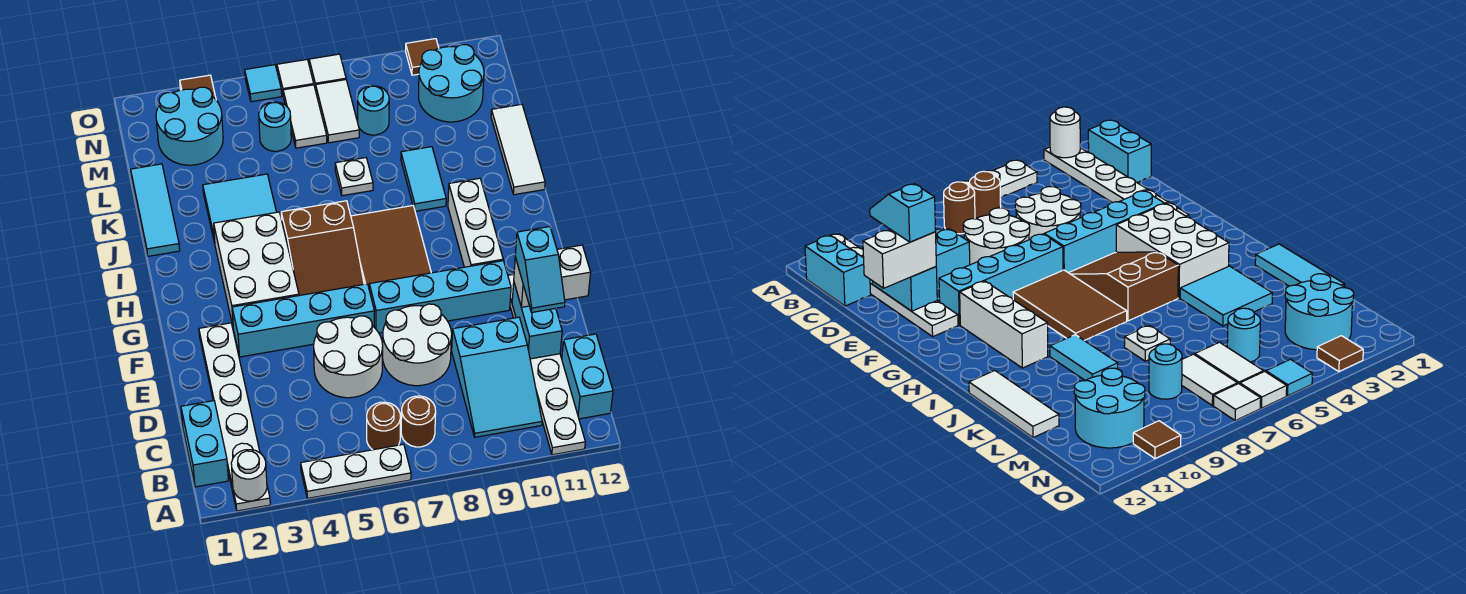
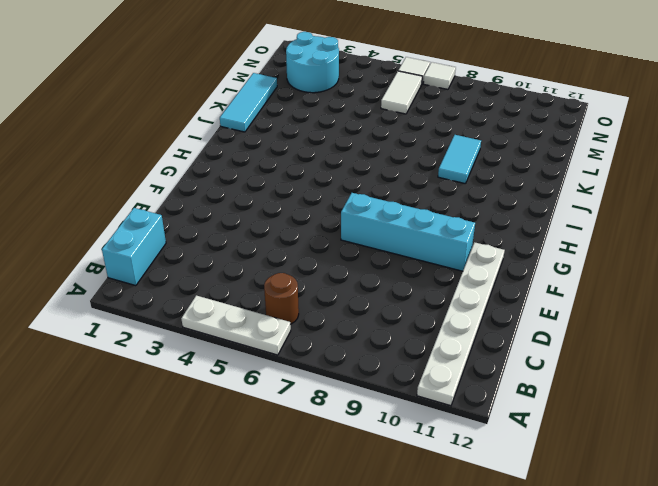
none -> white plate A2:F2 level 1
none -> brown round brick B7 level 1
none -> cyan slope B9:D10 level 1 top D
none -> cyan brick B12:C12 level 1

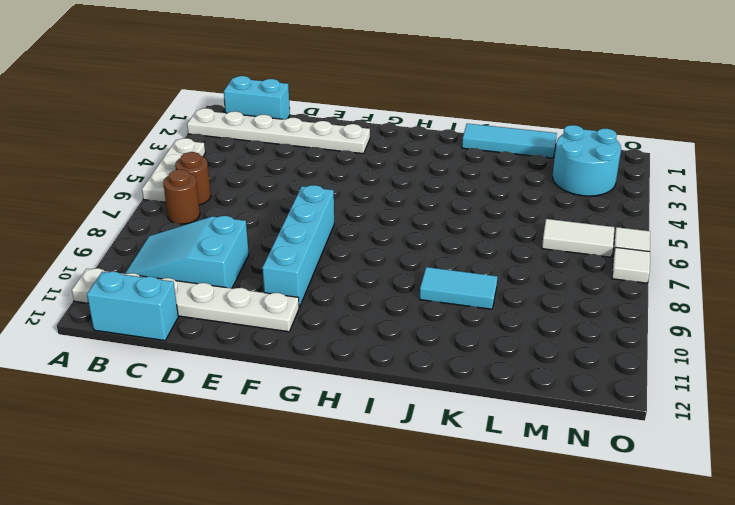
none -> white round brick D5:E6 level 1
none -> white round brick D7:E8 level 1
none -> cyan brick F3:F6 level 1
none -> white brick G3:I4 level 1

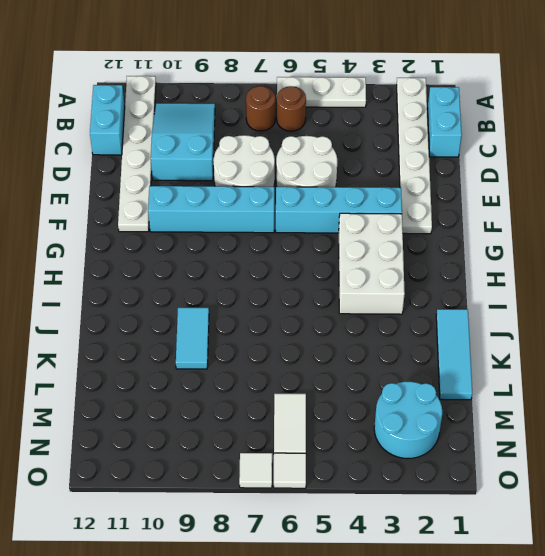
none -> brown slope G5:I6 level 1 top I
none -> brown tile G7:I8 level 1
none -> white brick G10:I10 level 1
none -> cyan tile J3:K4 level 1

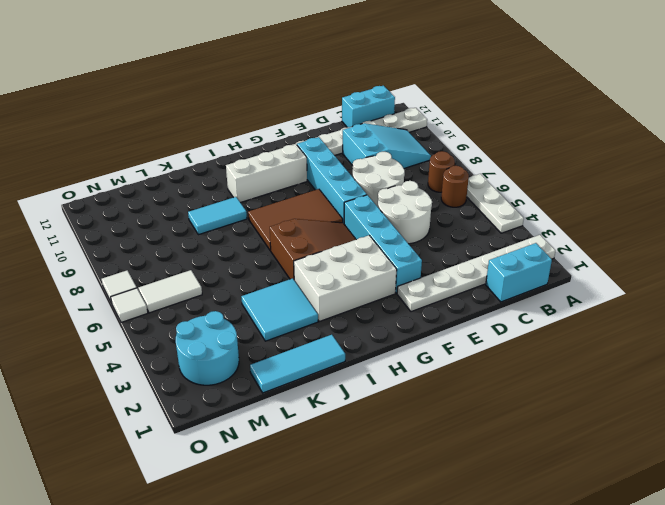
none -> white tile J12:L12 level 1
none -> white plate K7 level 1
none -> cyan round brick M5 level 1
none -> white tile M7:N7 level 1

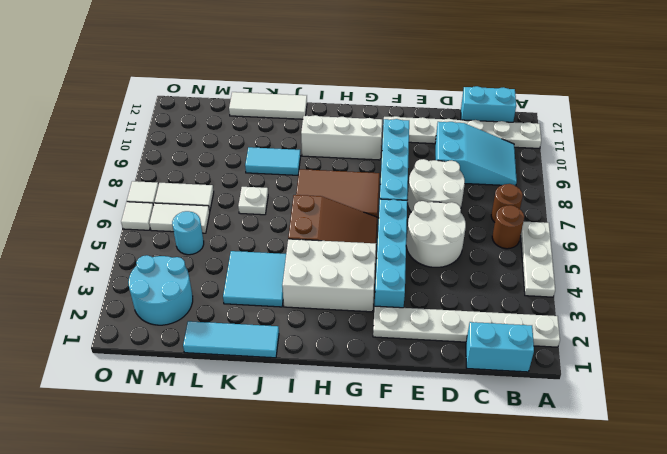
none -> cyan round brick M8 level 1
none -> cyan round brick M10:N11 level 1
none -> brown tile O3 level 1
none -> cyan tile O5 level 1

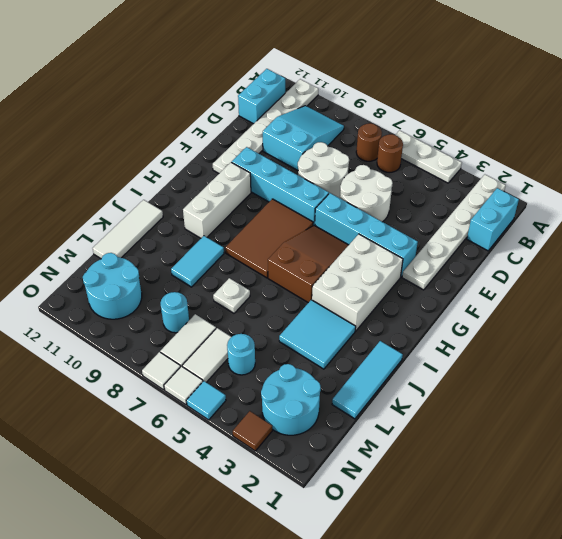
none -> brown tile O10 level 1
none -> white round brick A2 level 2
none -> cyan brick D11:E11 level 2
none -> white brick E11:E12 level 3

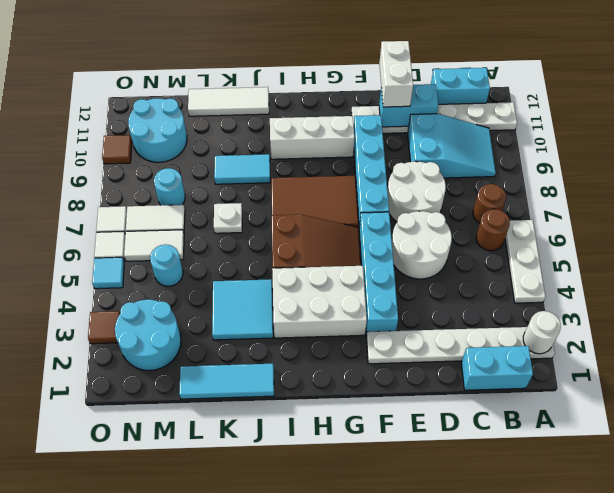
none -> cyan slope D11:E11 level 4 top E

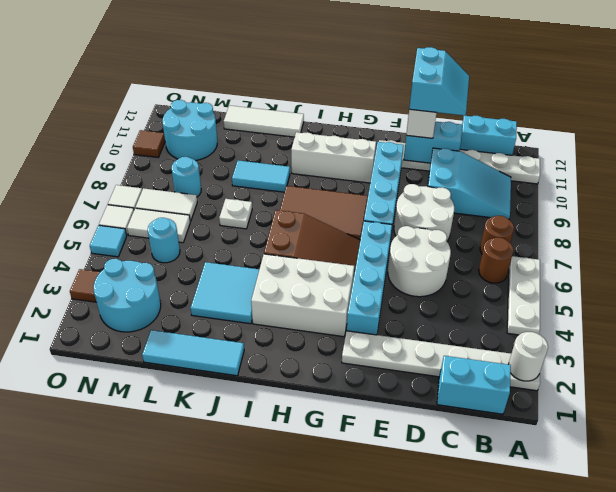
cyan slope D11:E12 level 4 top E -> cyan slope D11:E11 level 4 top E

